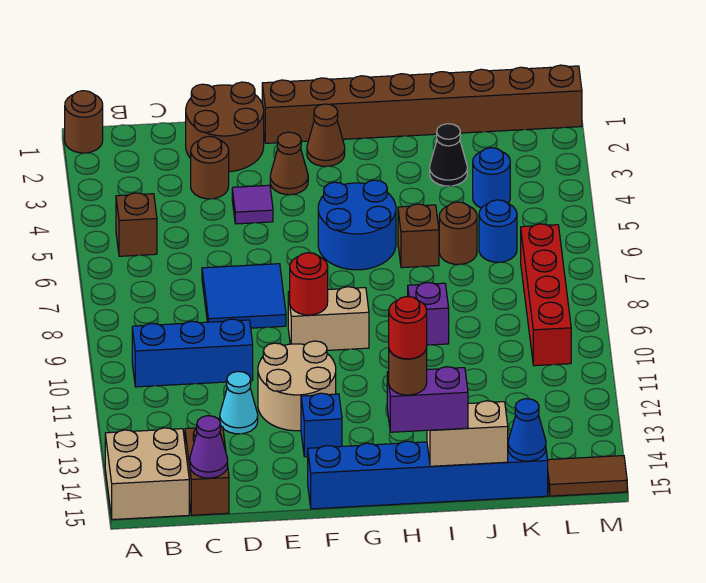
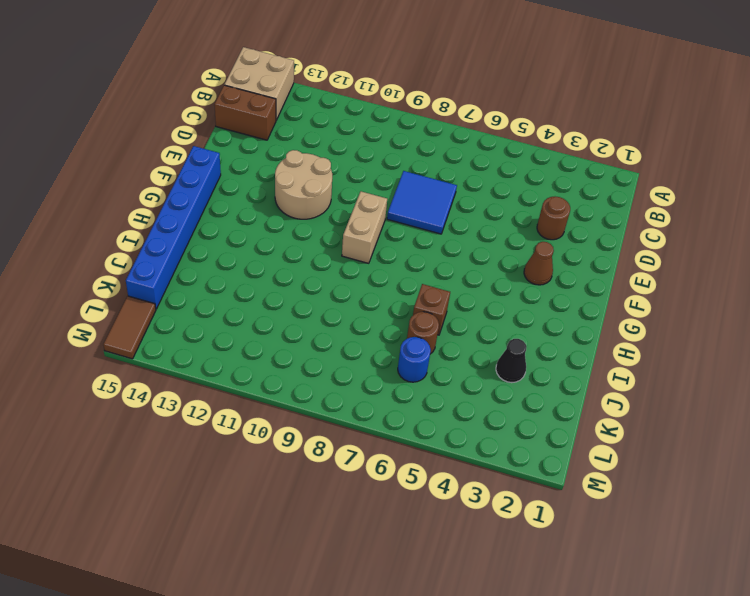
none -> brown round brick A1 level 1
none -> brown brick B5 level 1
none -> blue brick B10:D10 level 1
none -> brown round brick D1:E2 level 1

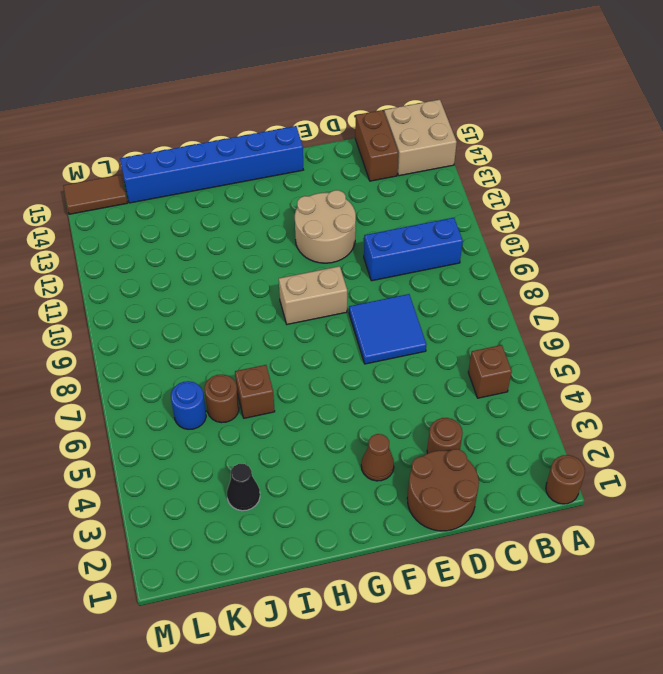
none -> cyan cone D12 level 1
none -> purple tile E4 level 1
none -> brown brick F1:M1 level 1
none -> blue brick F13 level 1

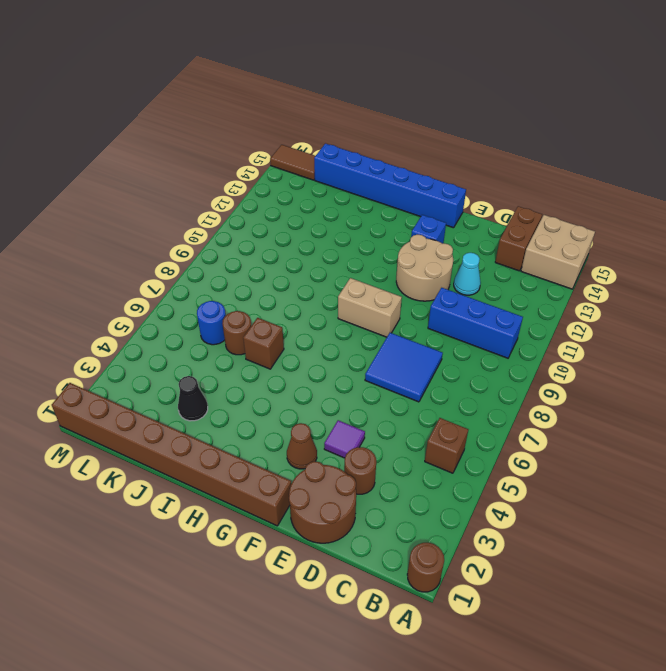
none -> brown cone G2 level 1
none -> blue round brick G5:H6 level 1
none -> purple brick I9 level 1
none -> blue round brick K4 level 1

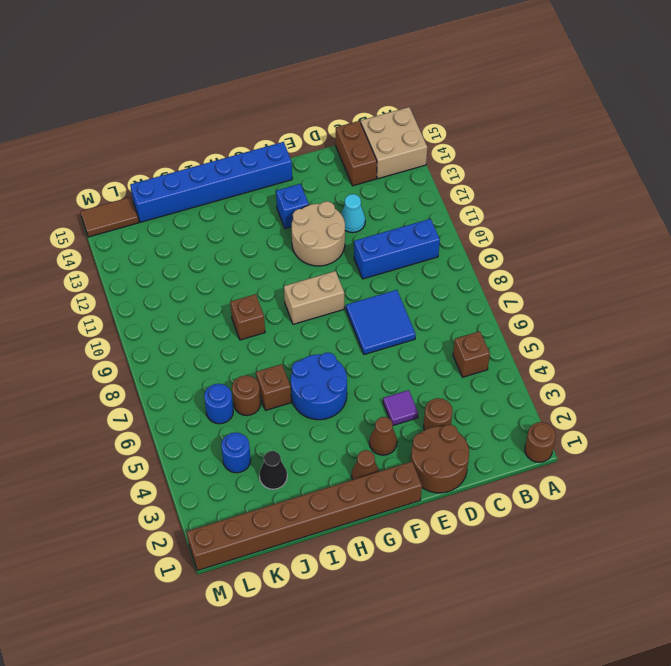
brown brick I9 level 1 -> purple brick I9 level 1
none -> red brick L7:L10 level 1
none -> purple cone C15 level 2
none -> red round brick F9 level 2
none -> tan brick I15:J15 level 2

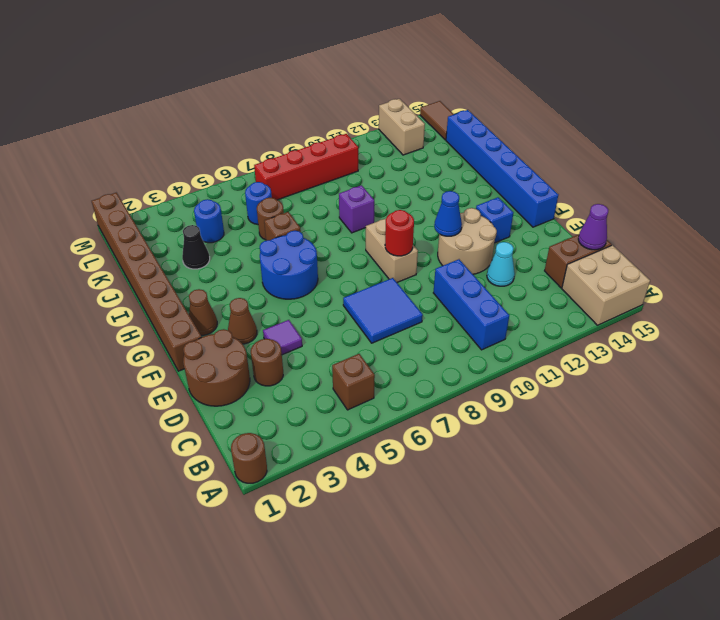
blue cone F11 level 2 -> blue cone K15 level 2
tan brick L13:M13 level 1 -> tan brick I15:J15 level 2
none -> purple brick H15:I15 level 3
none -> brown round brick H15 level 4
none -> red round brick H15 level 5

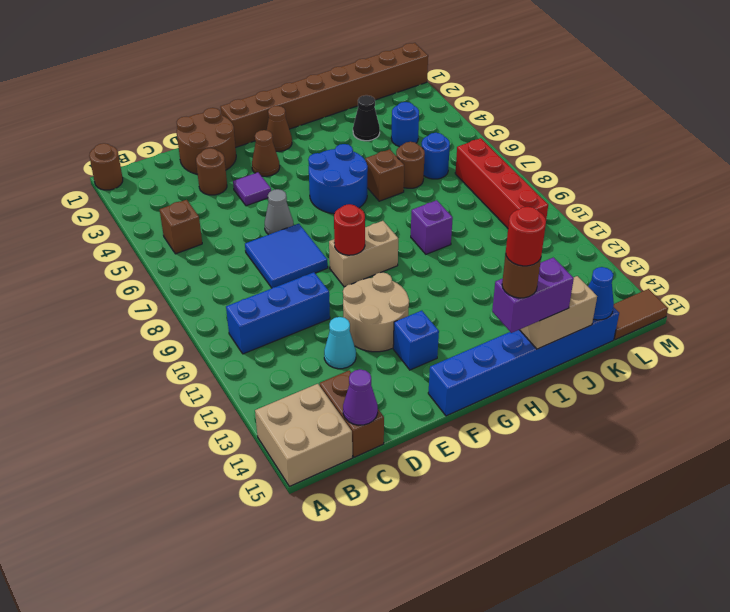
grey cone E6 level 1 -> none

